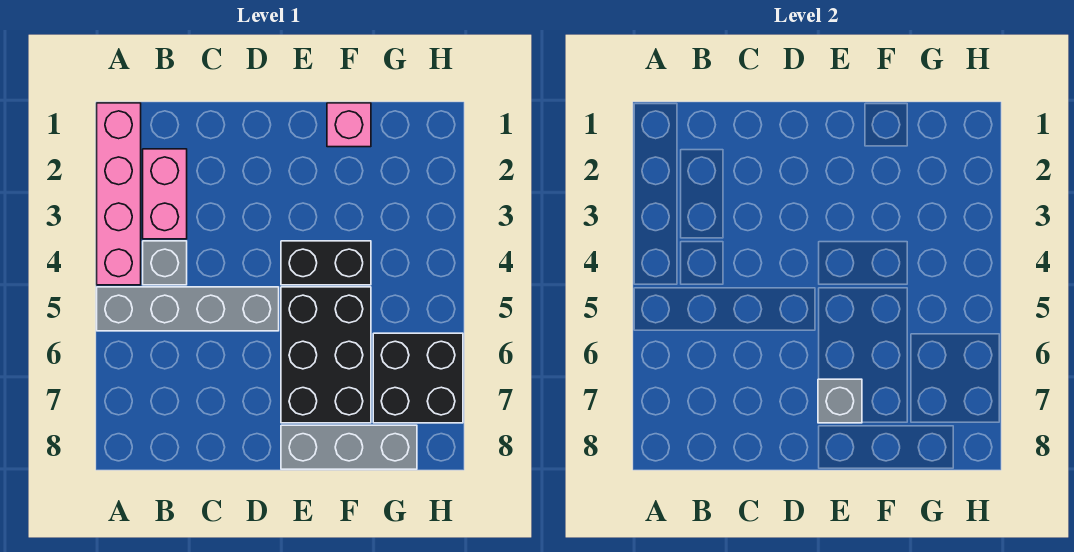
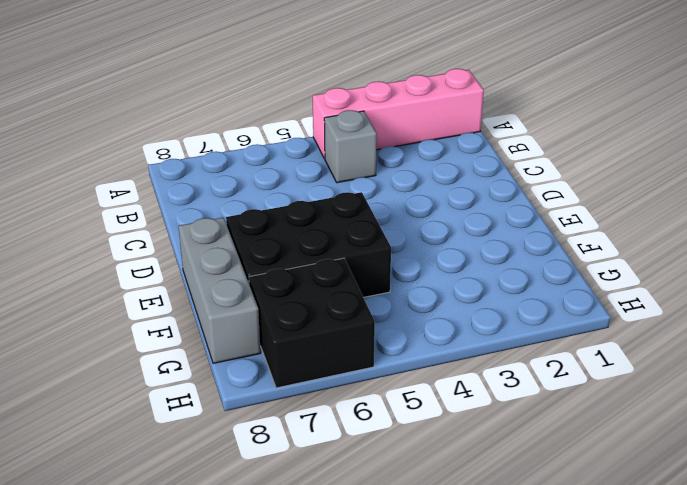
none -> grey brick A5:D5 level 1
none -> pink brick B2:B3 level 1

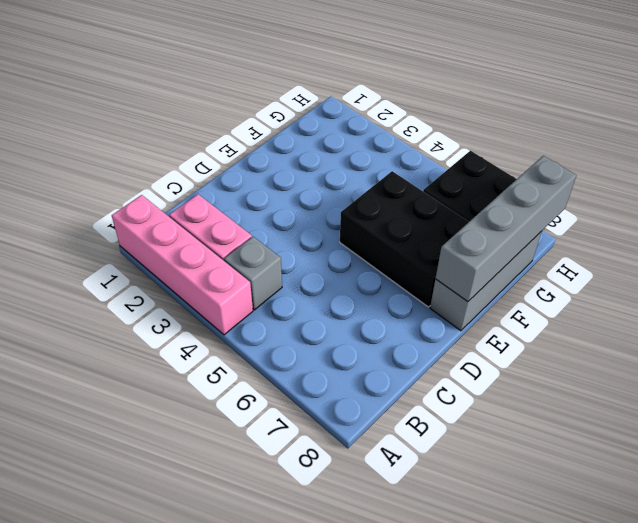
grey brick E8:H8 level 2 -> grey brick A5:D5 level 1
none -> black brick E4:F4 level 1
none -> pink brick F1 level 1

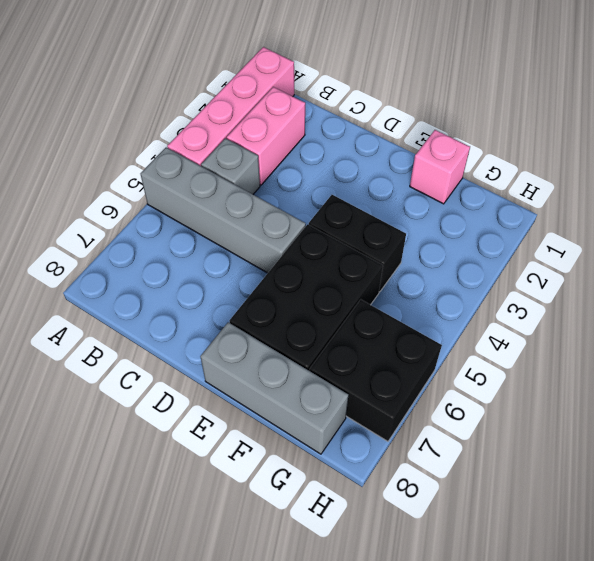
none -> grey brick E7 level 2

